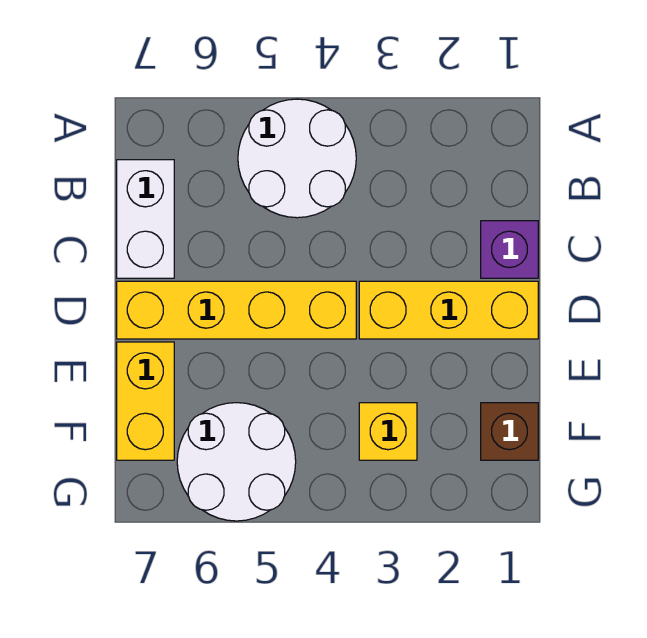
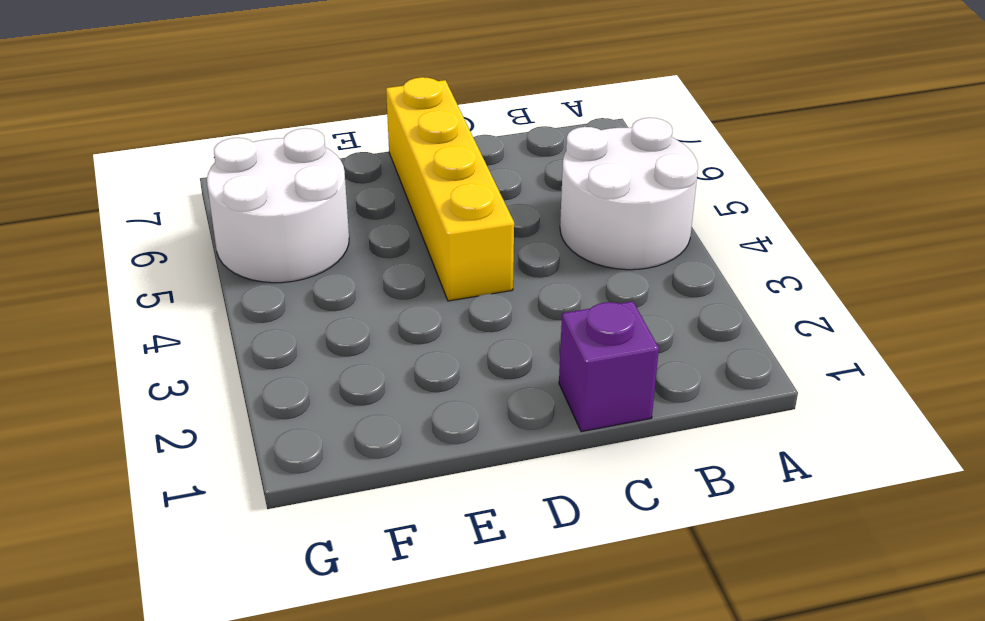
none -> white brick B7:C7 level 1
none -> yellow brick D1:D3 level 1

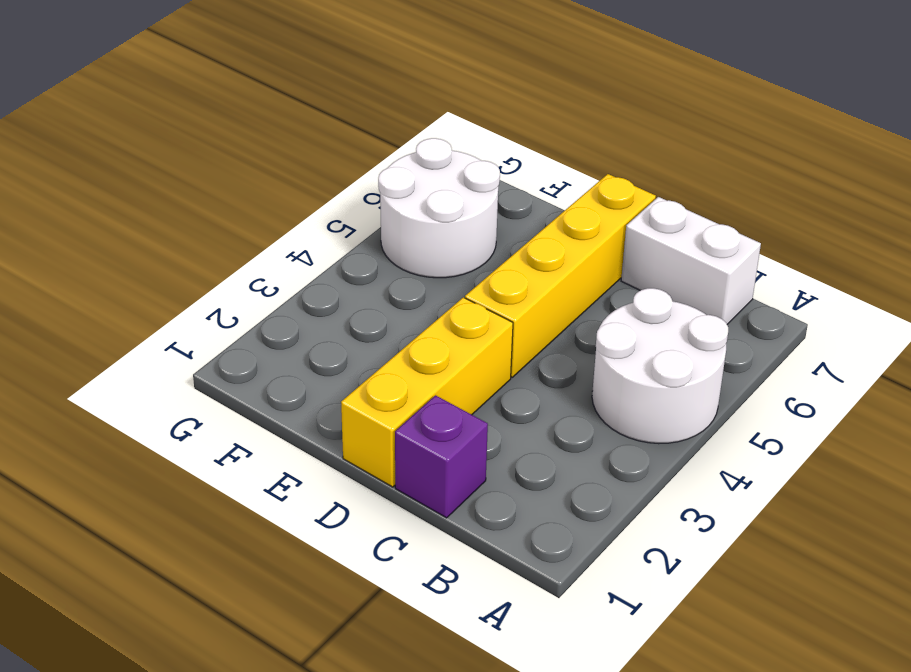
none -> yellow brick E7:F7 level 1
none -> brown brick F1 level 1

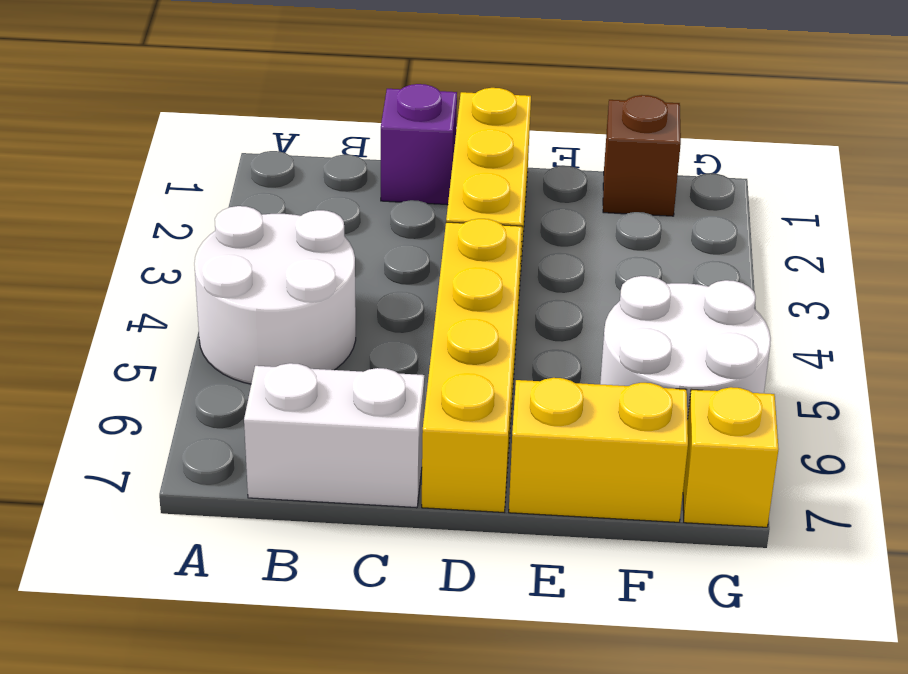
yellow brick G7 level 1 -> yellow brick F3 level 1

